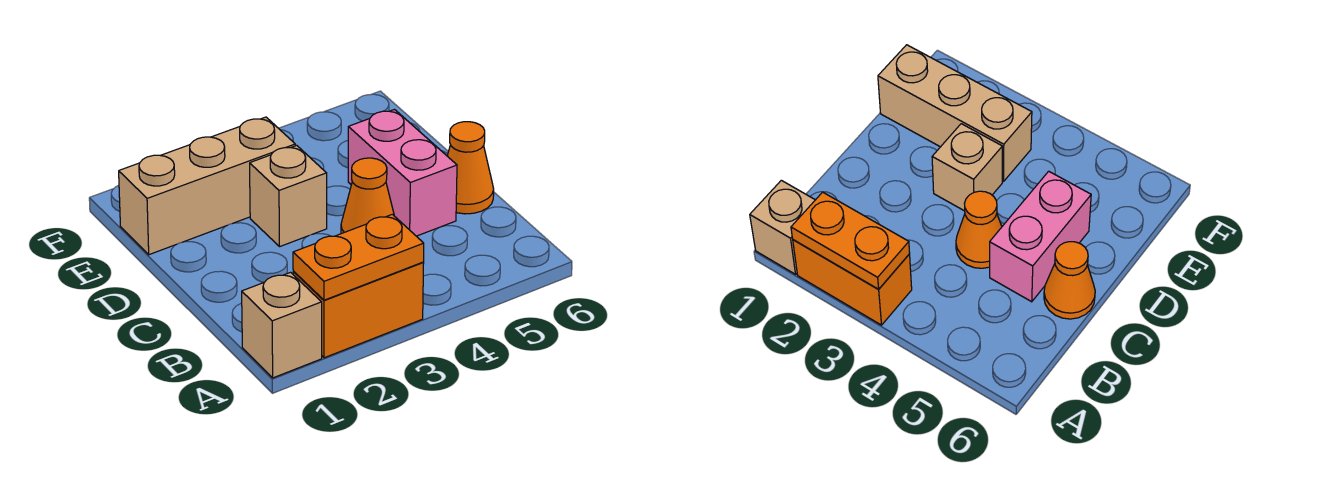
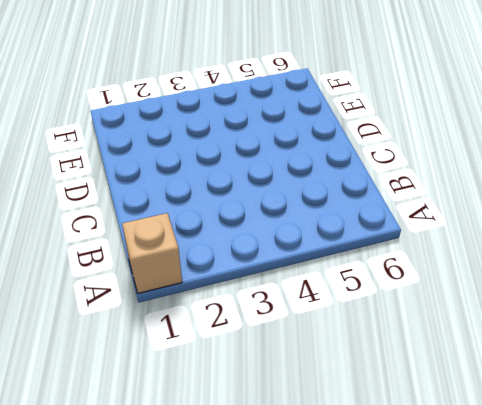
none -> orange brick A2:A3 level 1
none -> orange cone C4 level 1

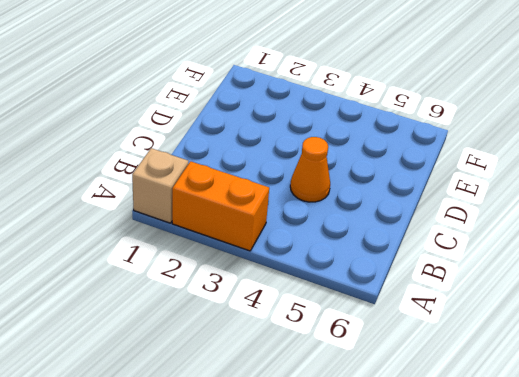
none -> pink brick C5:D5 level 1
none -> orange cone C6 level 1

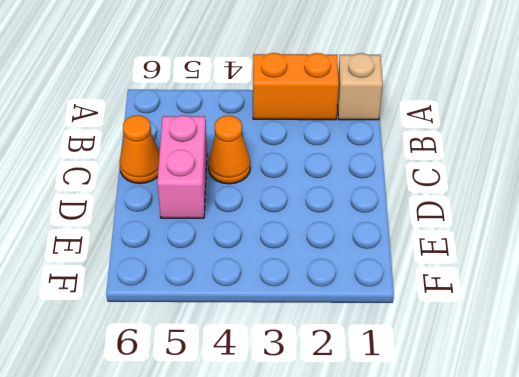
none -> tan brick D3 level 1
none -> tan brick E1:E3 level 1

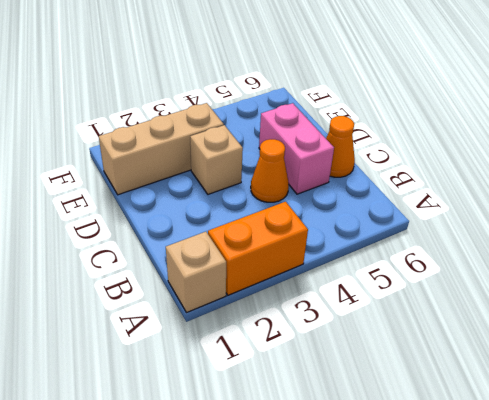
none -> orange plate A2:A3 level 2

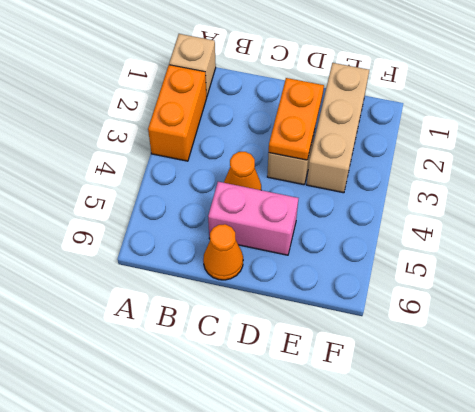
orange plate D2:D3 level 2 -> orange plate A2:A3 level 2

